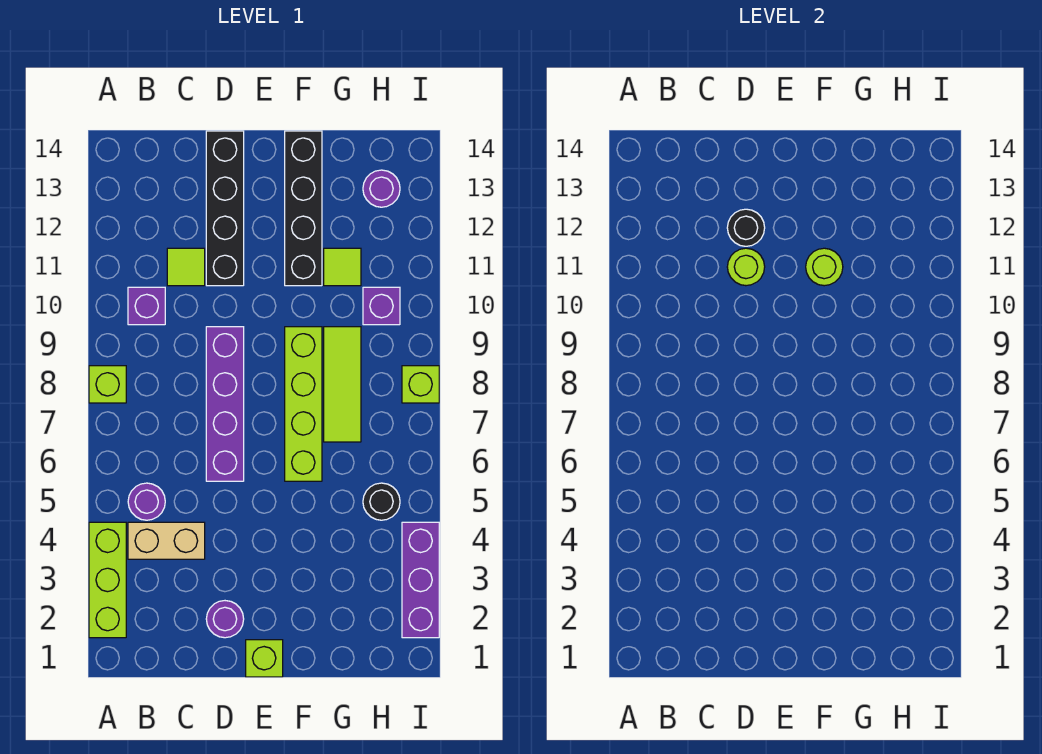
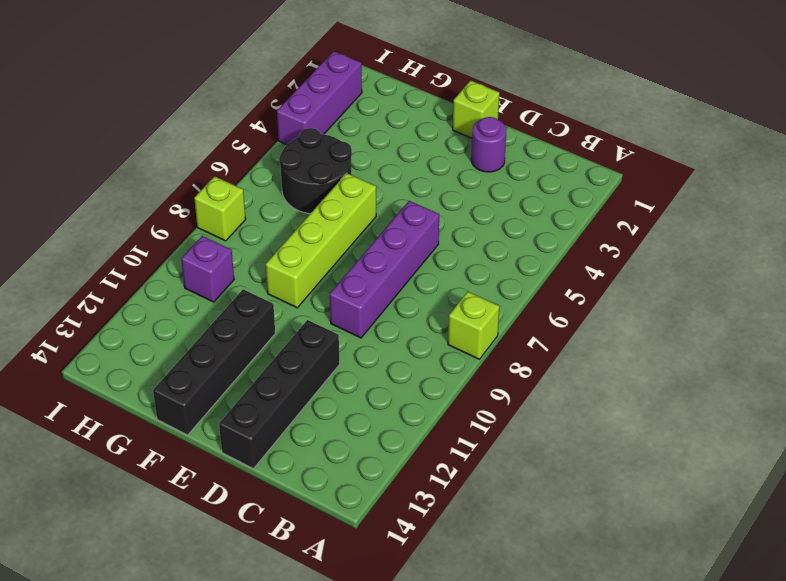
black round brick G5:H6 level 1 -> black round brick H5 level 1
none -> lime brick A2:A4 level 1
none -> tan brick B4:C4 level 1
none -> purple round brick B5 level 1

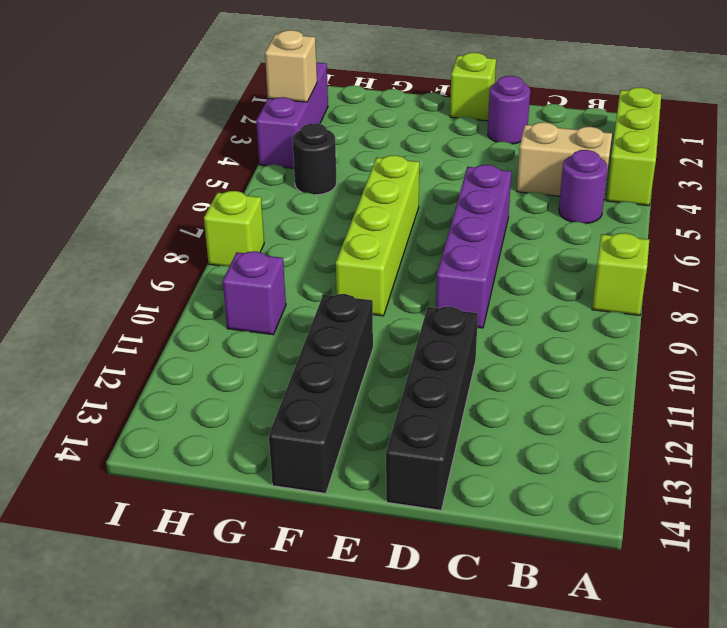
tan brick I3 level 2 -> none
none -> purple brick B10 level 1
none -> lime tile C11 level 1
none -> lime tile G7:G9 level 1

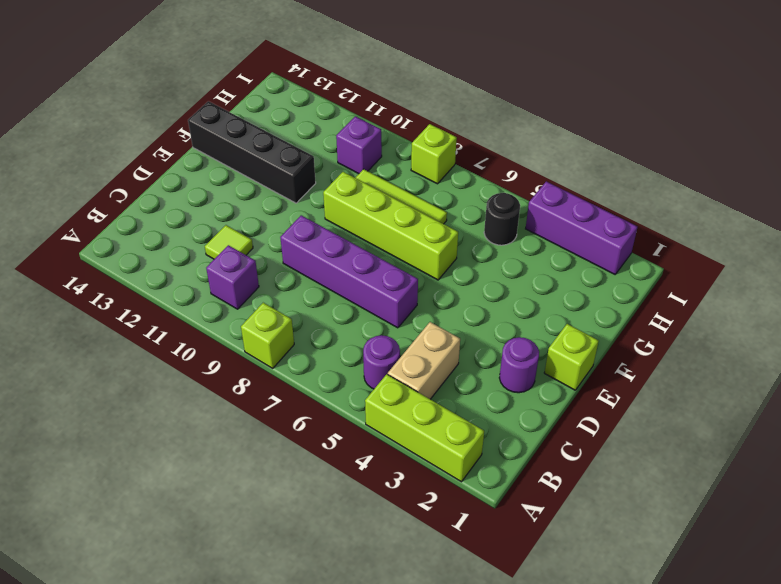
none -> black brick D11:D14 level 1
none -> lime tile G11 level 1
none -> purple round brick H13 level 1

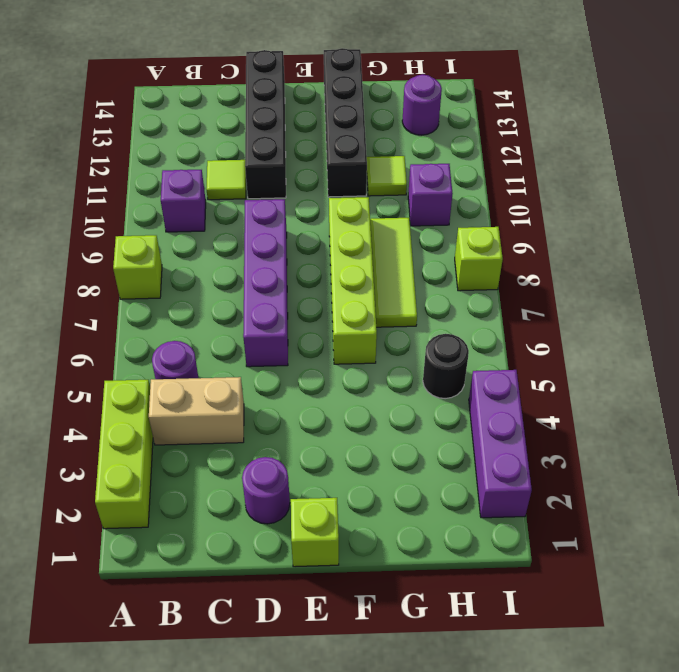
none -> lime round brick D11 level 2
none -> black round brick D12 level 2
none -> lime round brick F11 level 2

